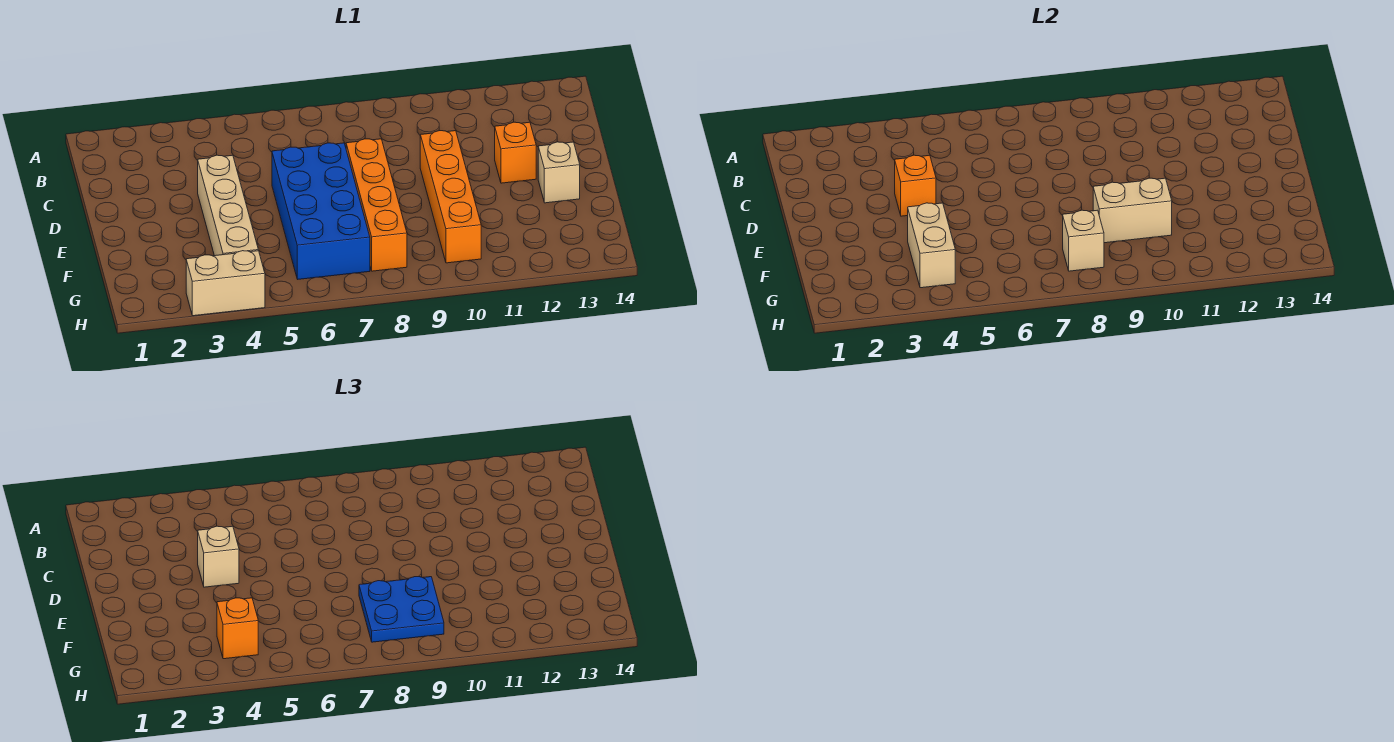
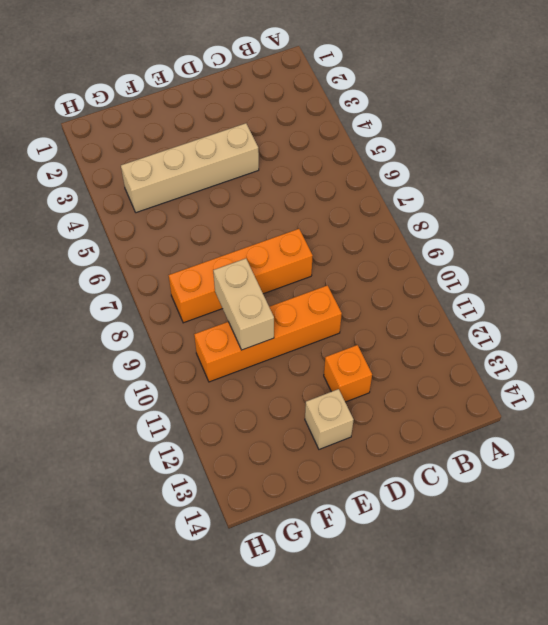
none -> blue brick D6:G7 level 1
none -> tan brick H3:H4 level 1
none -> orange brick D4 level 2

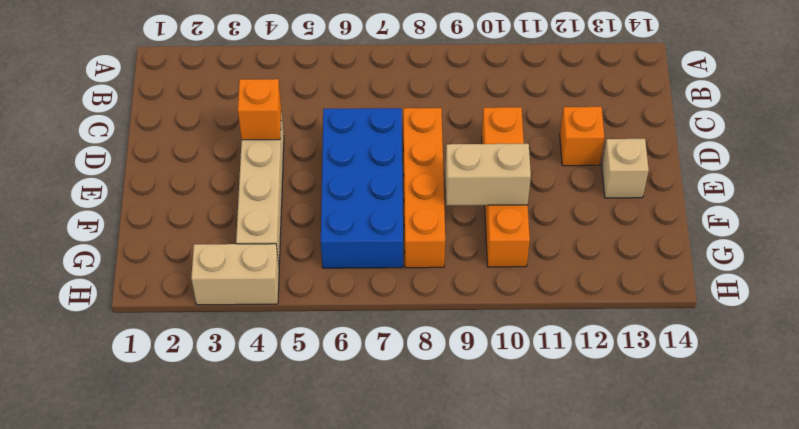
none -> tan brick F4:G4 level 2
none -> tan brick G8 level 2
none -> tan brick D4 level 3

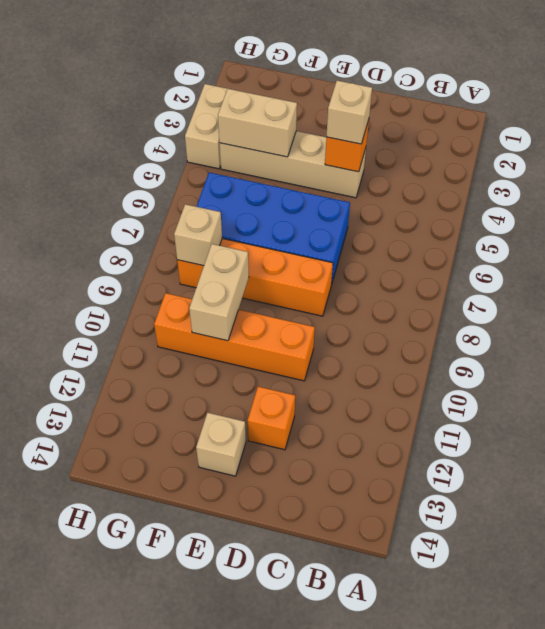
none -> blue plate F8:G9 level 3
none -> orange brick G4 level 3

